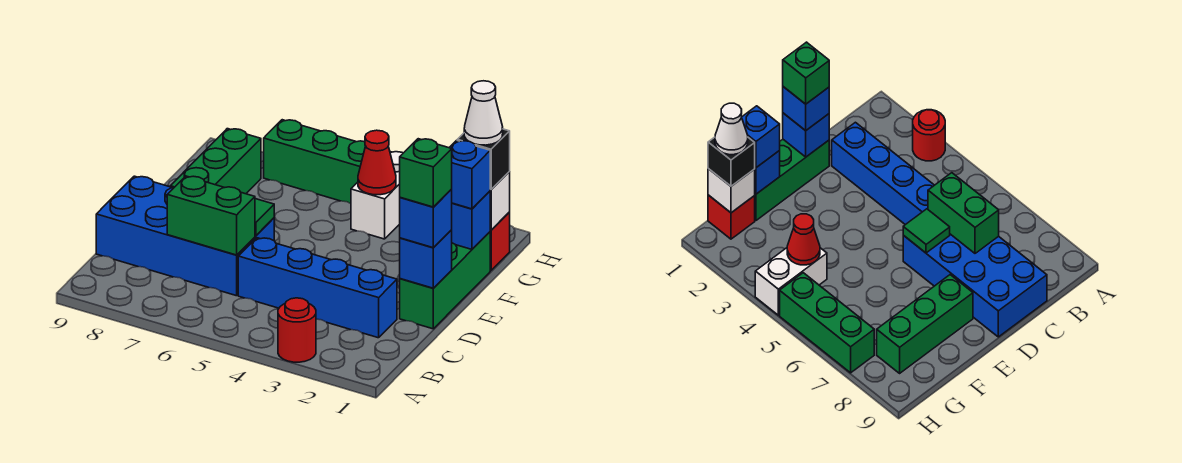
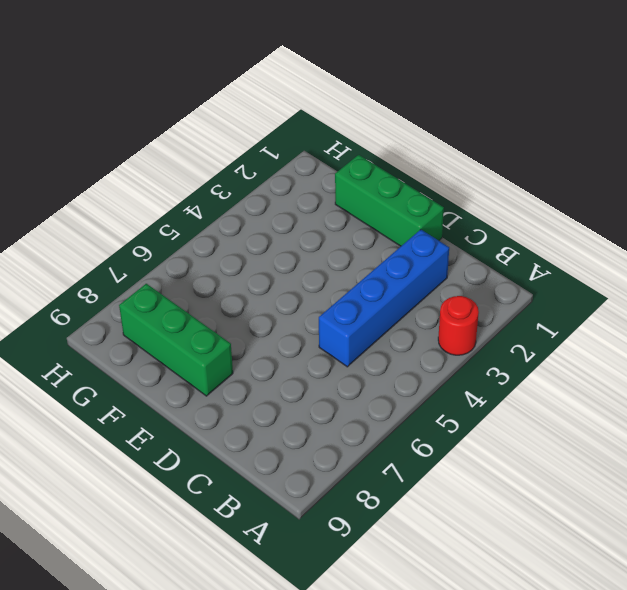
none -> blue brick C6:D9 level 1
none -> red brick G1 level 1
none -> white brick G4:H4 level 1

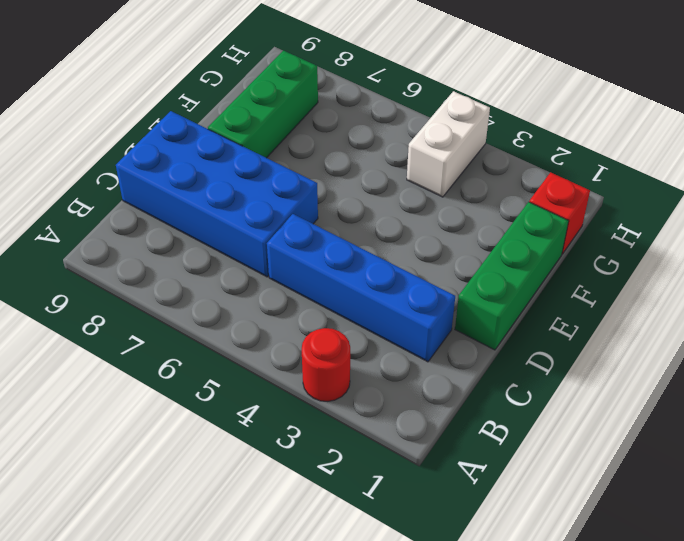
none -> green brick H5:H7 level 1
none -> green brick C6:C7 level 2
none -> blue brick D1 level 2

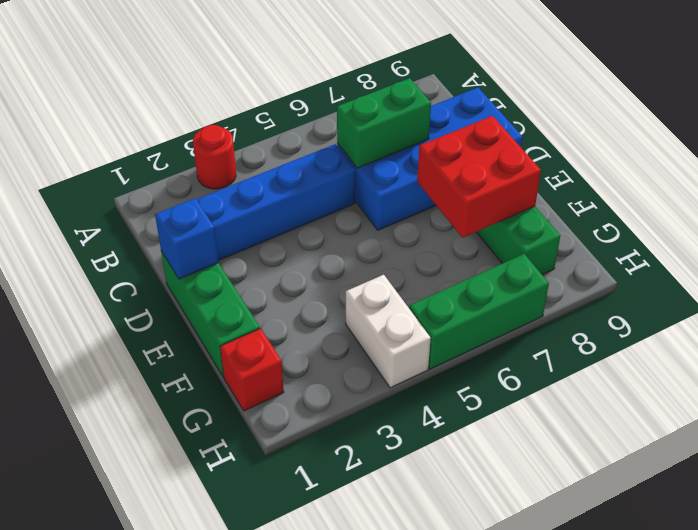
red brick E7:F8 level 2 -> none
none -> green tile D6 level 2
none -> blue brick F1 level 2
none -> white brick G1 level 2

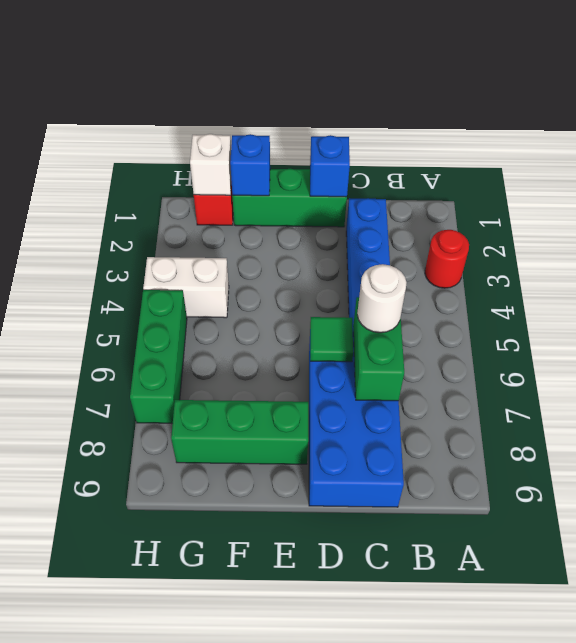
white round brick C6 level 3 -> none
none -> red cone G4 level 2
none -> blue brick D1 level 3
none -> blue brick F1 level 3

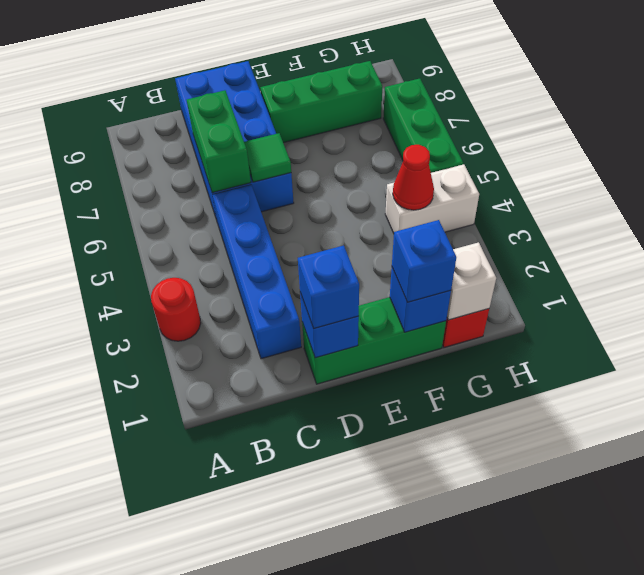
none -> black brick G1 level 3
none -> green brick D1 level 4
none -> white cone G1 level 4

